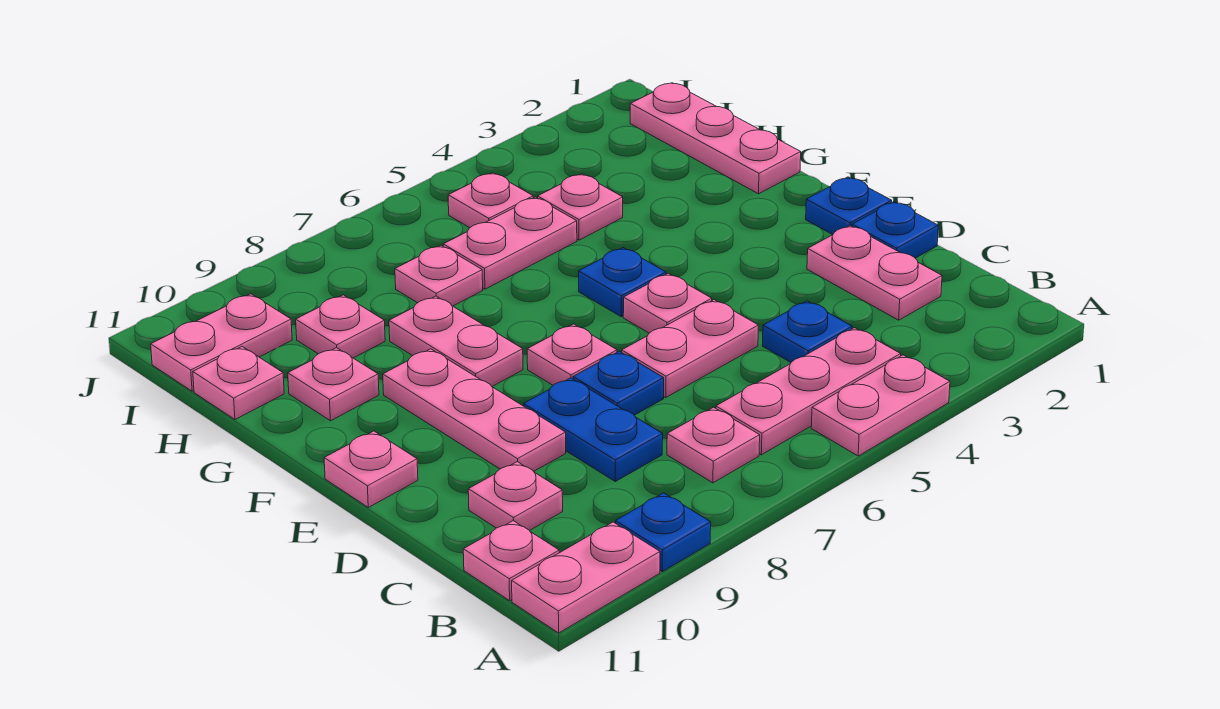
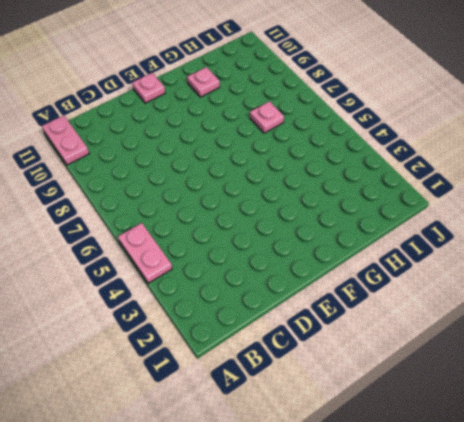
none -> blue plate A9 level 1
none -> pink plate B4:B6 level 1
none -> pink plate B7 level 1

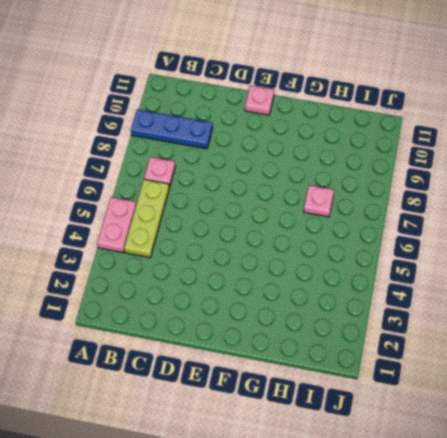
blue plate A9:C9 level 1 -> blue plate A9 level 1
lime plate B4:B6 level 1 -> pink plate B4:B6 level 1
none -> pink plate A10:A11 level 1
none -> pink plate B11 level 1
none -> pink plate C2:D2 level 1

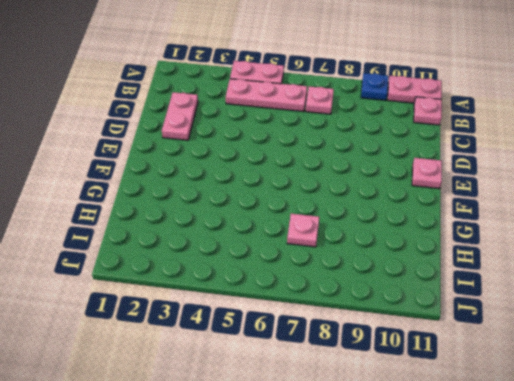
none -> blue plate C4 level 1
none -> blue plate C8:D8 level 1
none -> pink plate C10 level 1

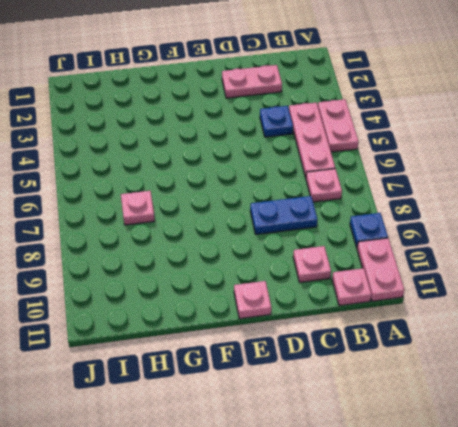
none -> blue plate D1 level 1
none -> pink plate D5:D6 level 1
none -> blue plate D7 level 1

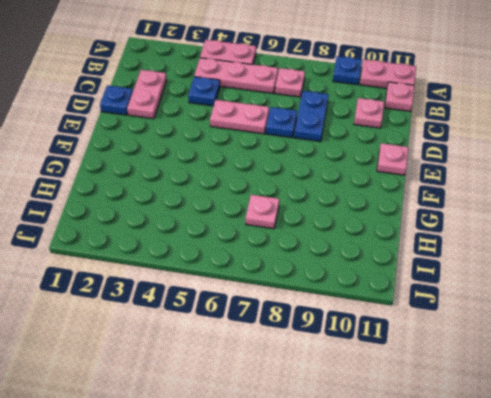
none -> pink plate D9:F9 level 1
none -> blue plate E1 level 1
none -> pink plate E5 level 1

